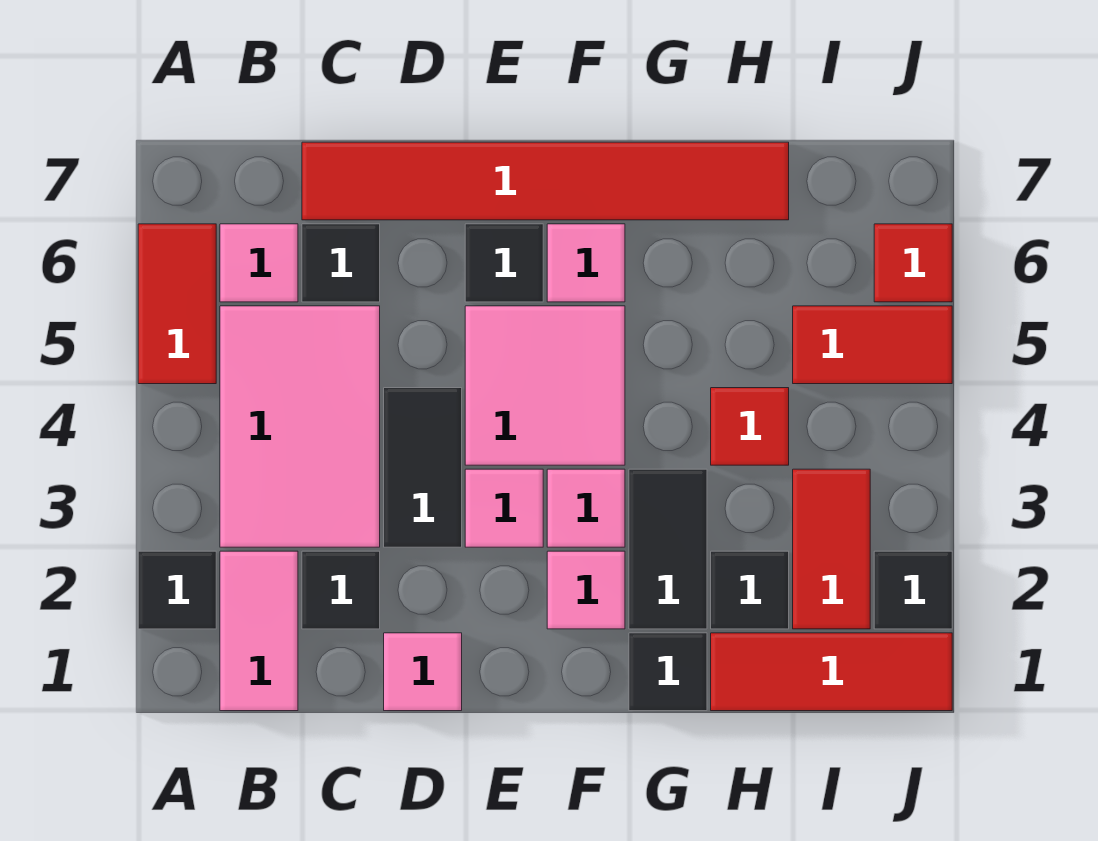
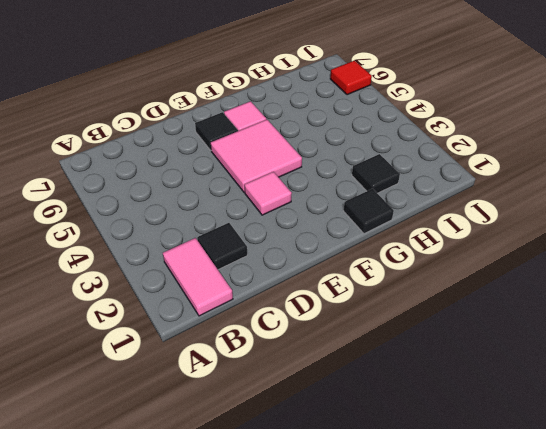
none -> black tile A2 level 1
none -> red tile A5:A6 level 1
none -> pink tile B3:C5 level 1

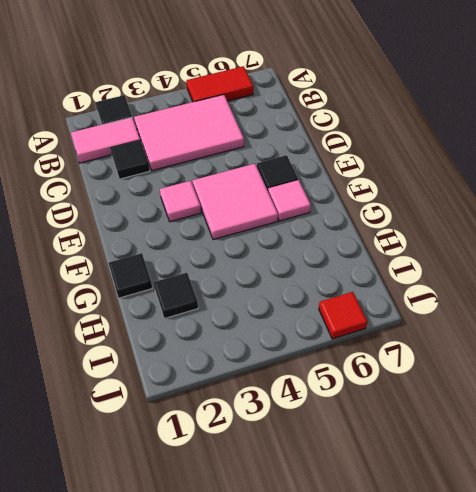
none -> pink tile B6 level 1
none -> black tile C6 level 1
none -> red tile C7:H7 level 1

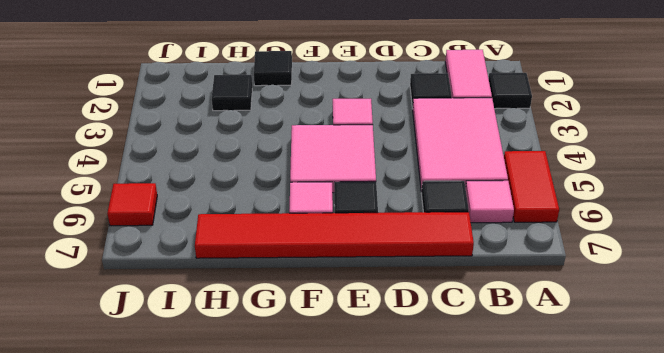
none -> pink tile D1 level 1
none -> black tile D3:D4 level 1
none -> pink tile F2 level 1

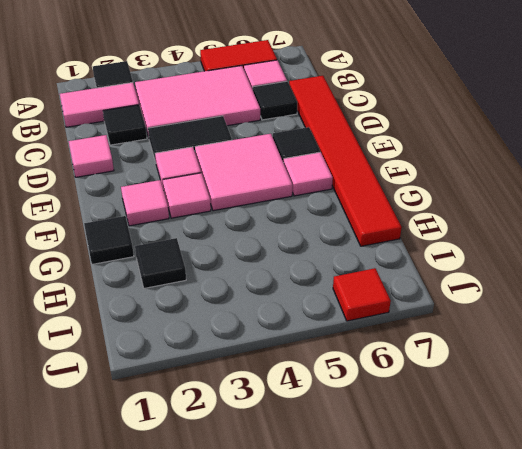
none -> black tile G2:G3 level 1
none -> red tile H1:J1 level 1
none -> red tile H4 level 1

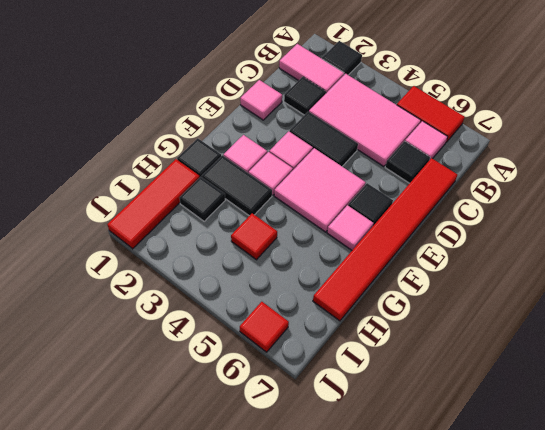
none -> red tile I2:I3 level 1
none -> red tile I5:J5 level 1
none -> black tile J2 level 1

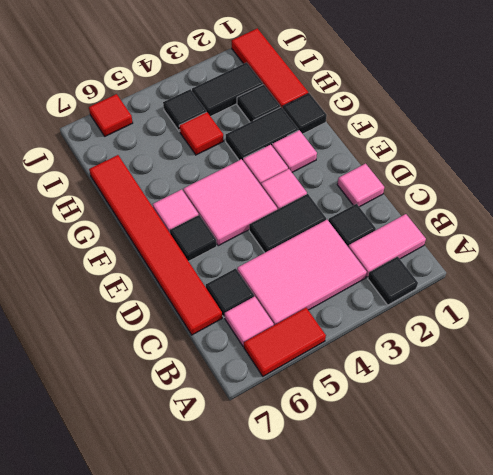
black tile I2:I3 level 1 -> red tile I2:I3 level 1
black tile I4 level 1 -> black tile J2 level 1
none -> red tile I5:J5 level 1

